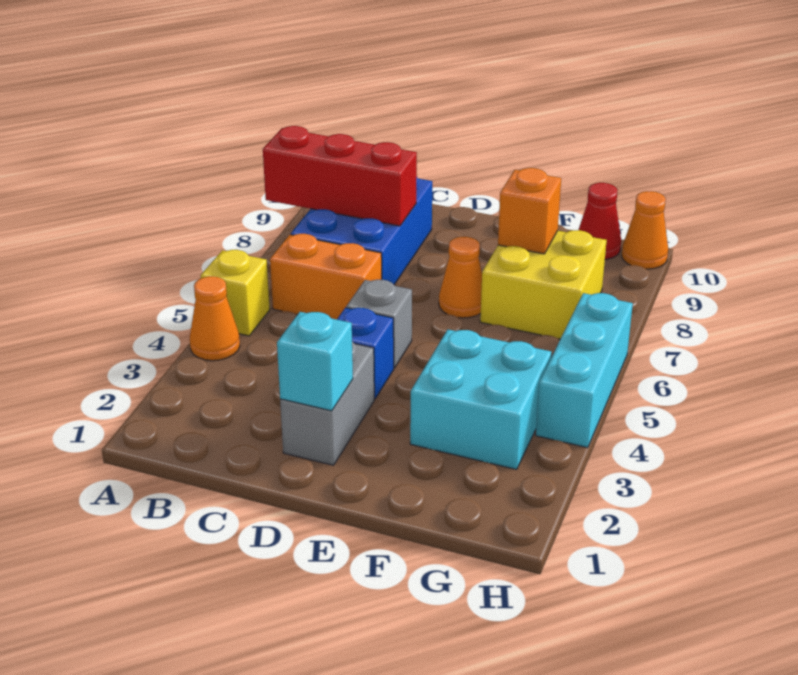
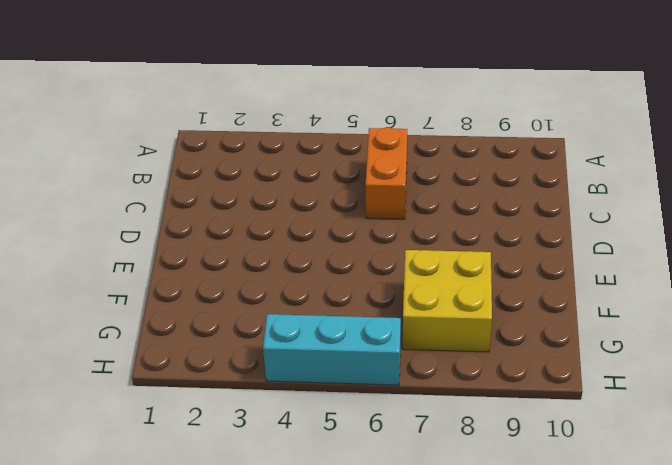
none -> orange cone A4 level 1
none -> yellow brick A5 level 1
none -> blue brick B7:C9 level 1

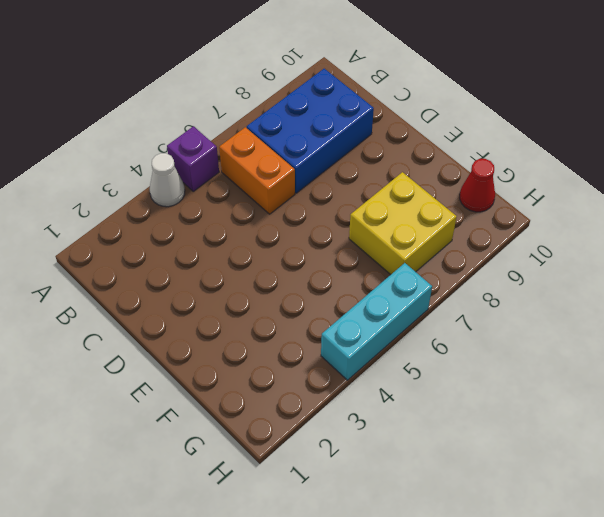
white cone A4 level 1 -> orange cone A4 level 1
purple brick A5 level 1 -> yellow brick A5 level 1
none -> grey brick D2:D3 level 1
none -> blue brick D4 level 1
none -> grey brick D5 level 1

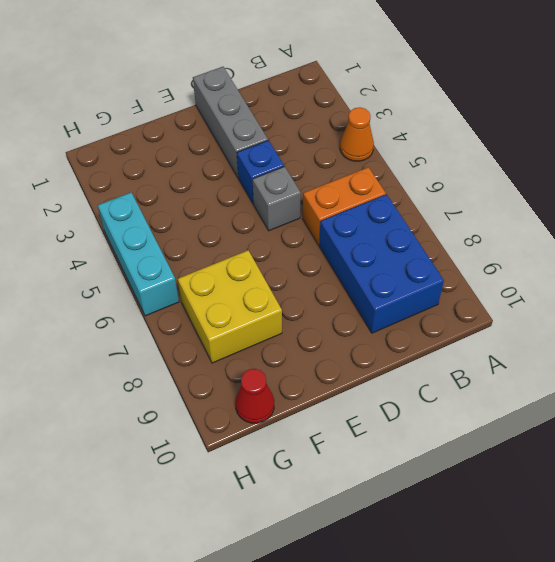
grey brick D1:D3 level 1 -> grey brick D2:D3 level 1
none -> yellow brick A5 level 1
none -> orange cone E7 level 1
none -> cyan brick F3:G4 level 1

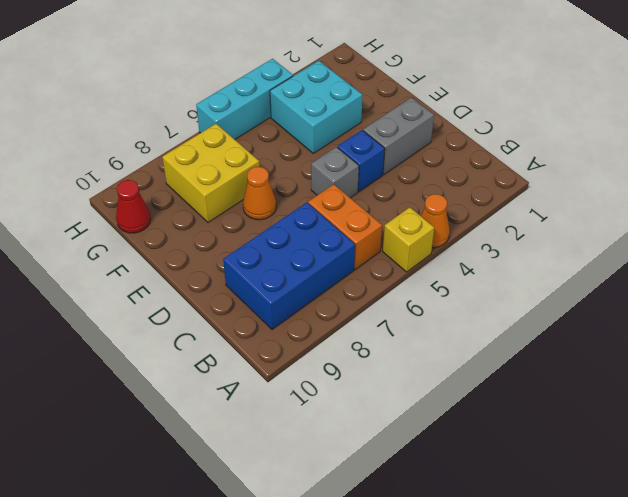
none -> orange cone H10 level 1
none -> red brick A8:C8 level 2
none -> cyan brick D2 level 2

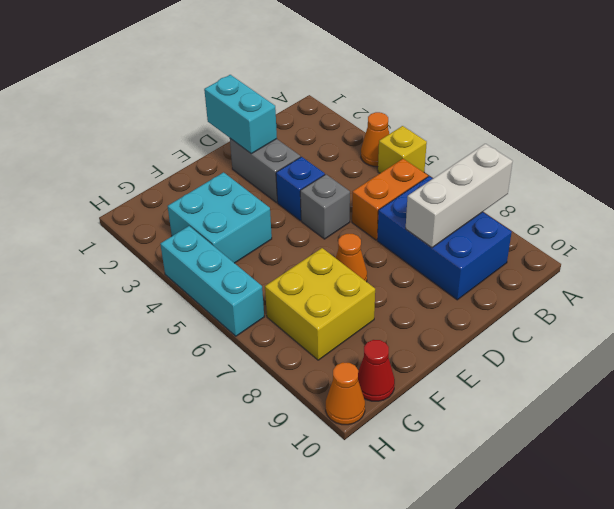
white brick A8:C8 level 2 -> red brick A8:C8 level 2
cyan brick D1:D2 level 2 -> cyan brick D2 level 2
none -> orange brick F8 level 2

